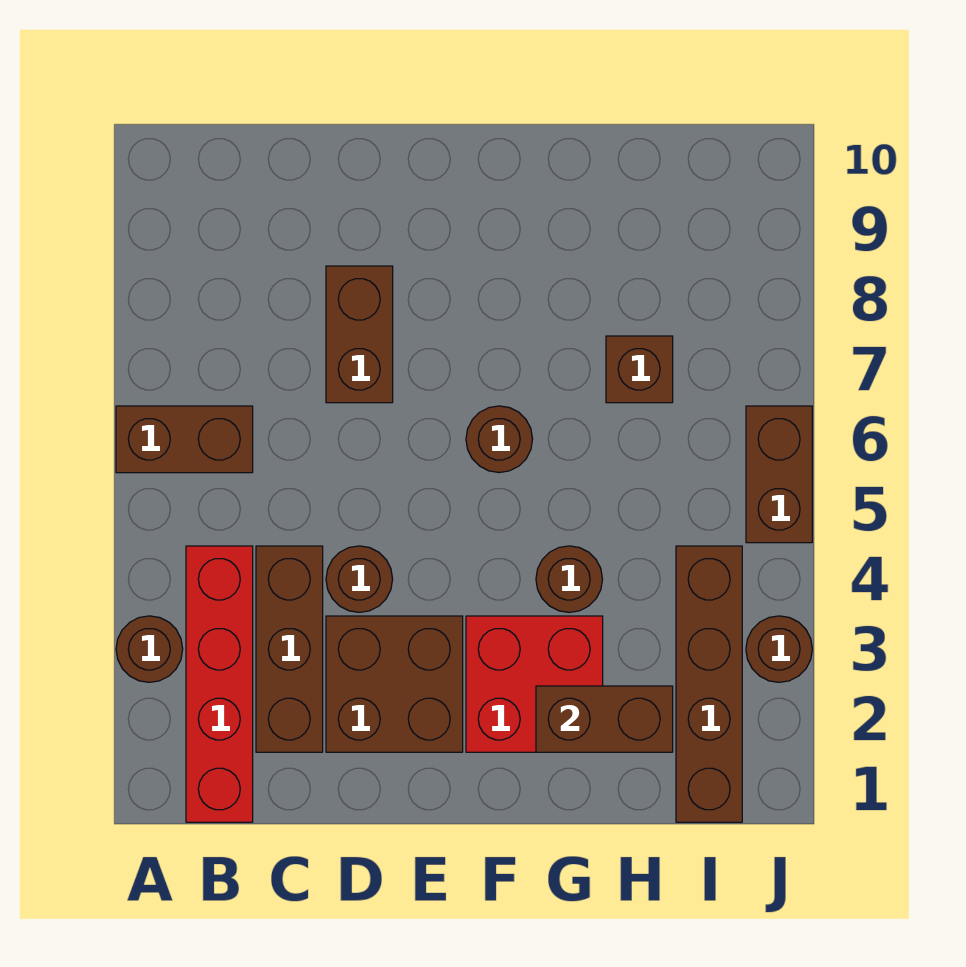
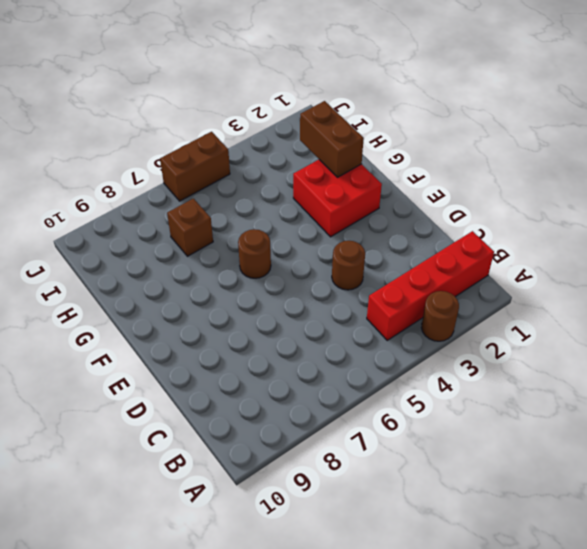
none -> brown brick A6:B6 level 1
none -> brown brick C2:C4 level 1
none -> brown brick D2:E3 level 1

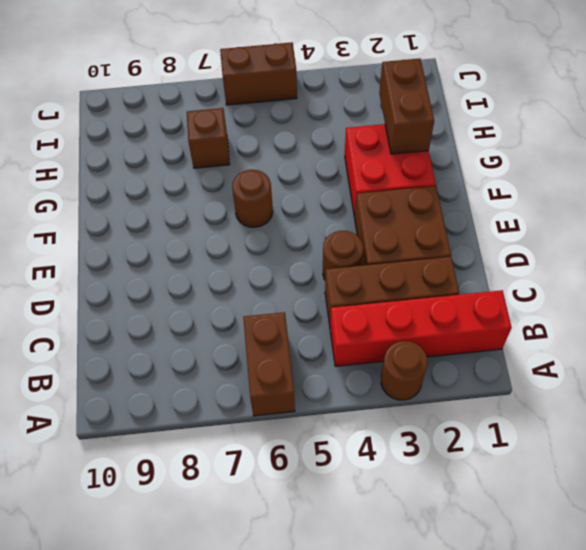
none -> brown brick D7:D8 level 1
none -> brown round brick G4 level 1
none -> brown brick I1:I4 level 1

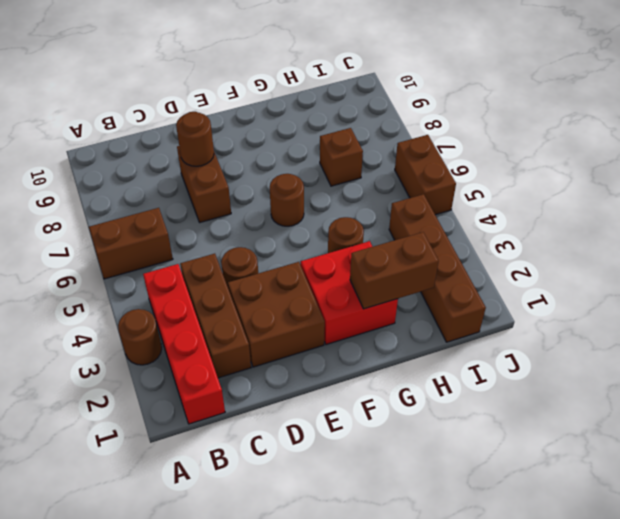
brown round brick D8 level 2 -> brown round brick J3 level 1

